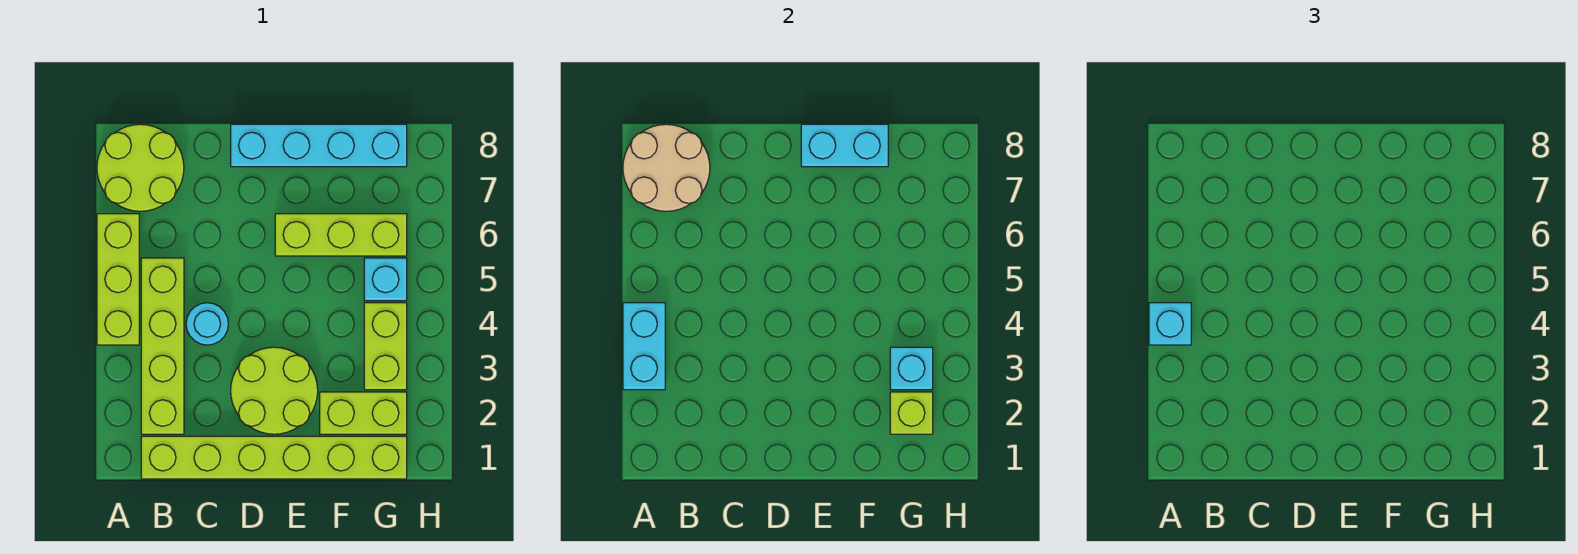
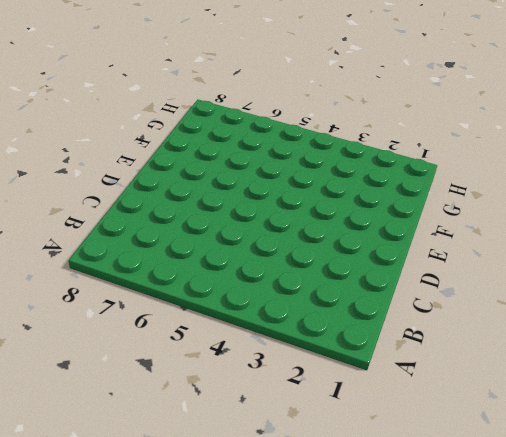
none -> lime brick A4:A6 level 1
none -> lime round brick A7:B8 level 1
none -> lime brick B1:G1 level 1

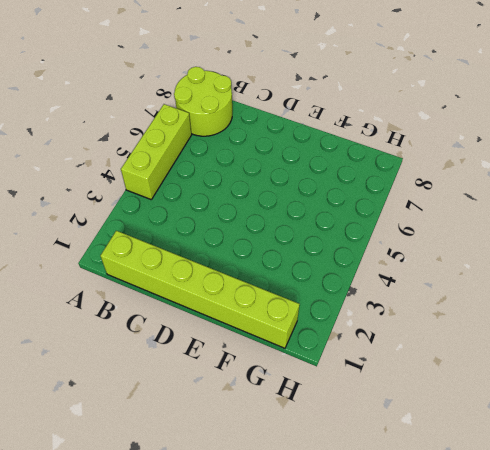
none -> lime brick B2:B5 level 1
none -> cyan round brick C4 level 1
none -> lime round brick D2:E3 level 1

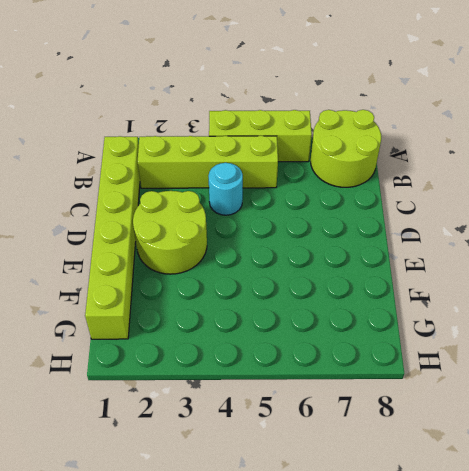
none -> cyan brick D8:G8 level 1
none -> lime brick E6:G6 level 1
none -> lime brick F2:G2 level 1

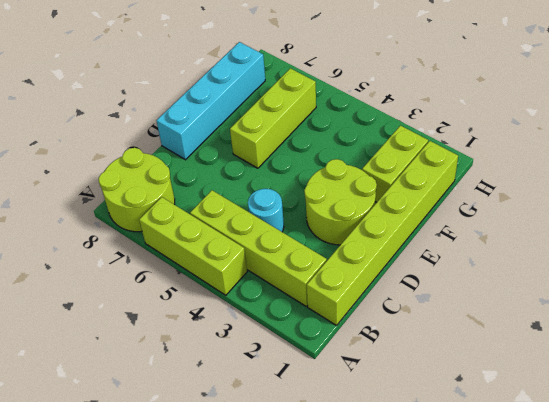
none -> lime brick G3:G4 level 1
none -> cyan brick G5 level 1
none -> cyan brick A3:A4 level 2

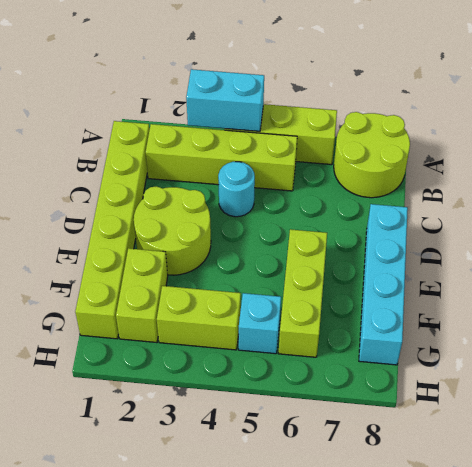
none -> tan round brick A7:B8 level 2
none -> cyan brick E8:F8 level 2
none -> lime brick G2 level 2

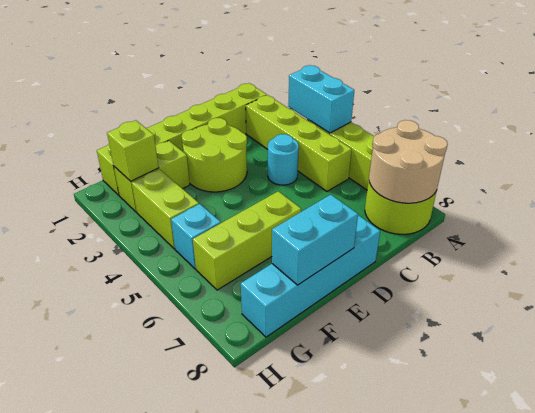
none -> cyan brick G3 level 2
none -> cyan brick A4 level 3

